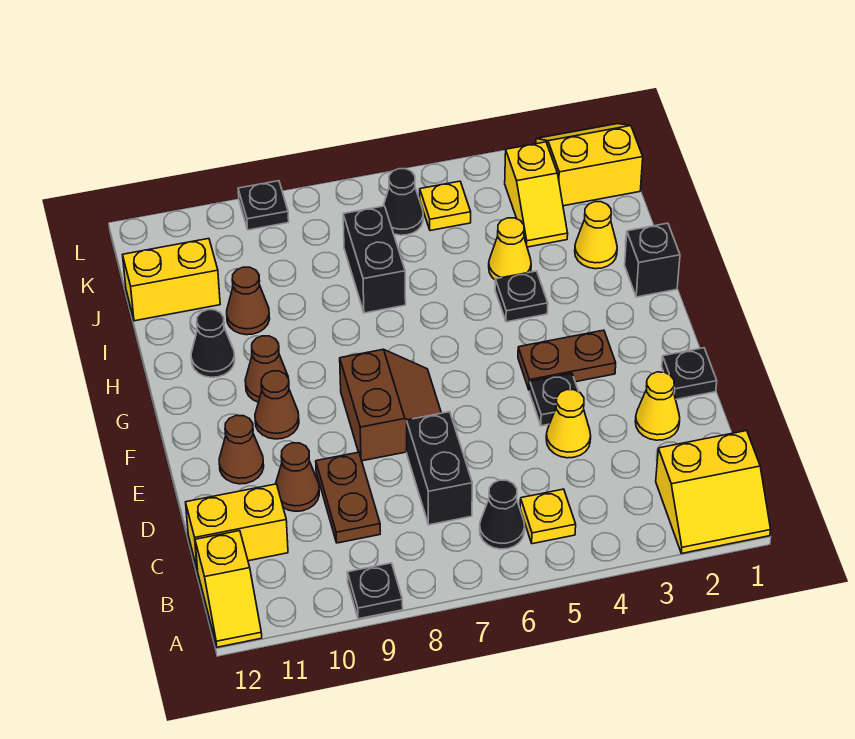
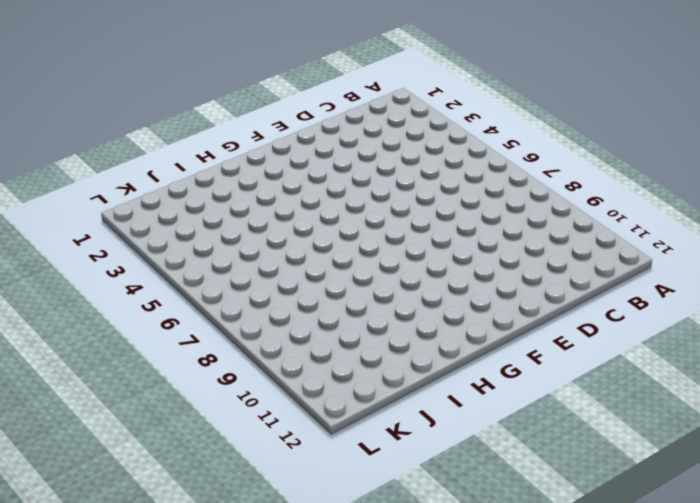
none -> yellow slope A1:B2 level 1 top B
none -> black plate A9 level 1
none -> yellow slope A12:B12 level 1 top B
none -> yellow plate B5 level 1

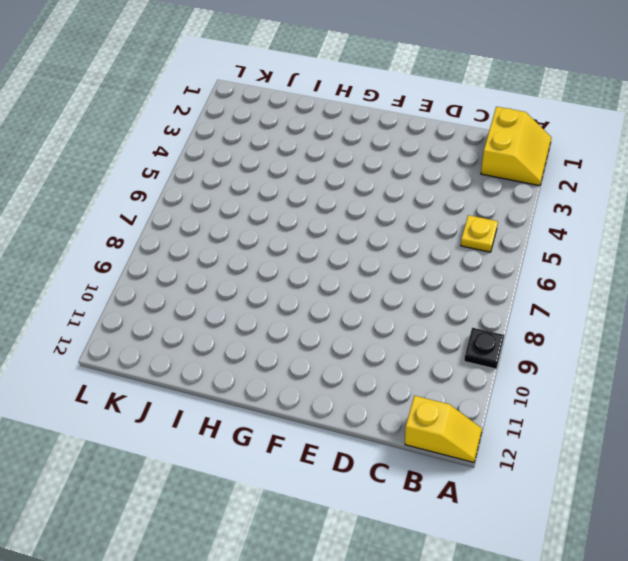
none -> black cone B6 level 1
none -> black brick C7:D7 level 1
none -> brown plate C9:D9 level 1
none -> yellow brick C11:C12 level 1

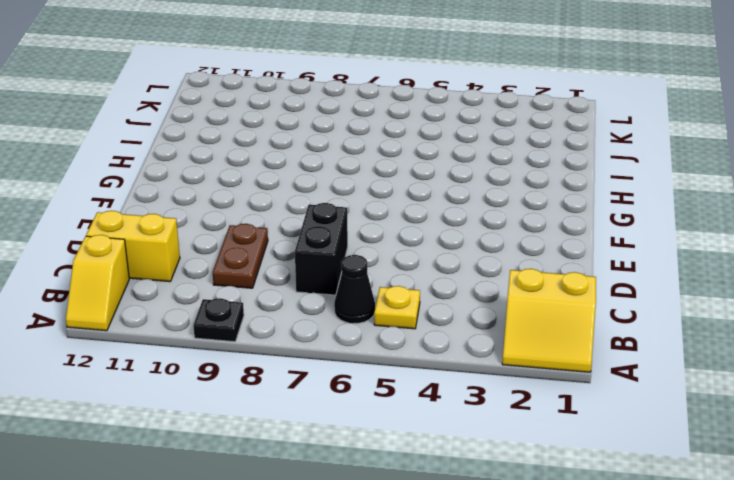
none -> yellow cone D2 level 1
none -> yellow cone D4 level 1
none -> brown cone D10 level 1
none -> black plate E1 level 1

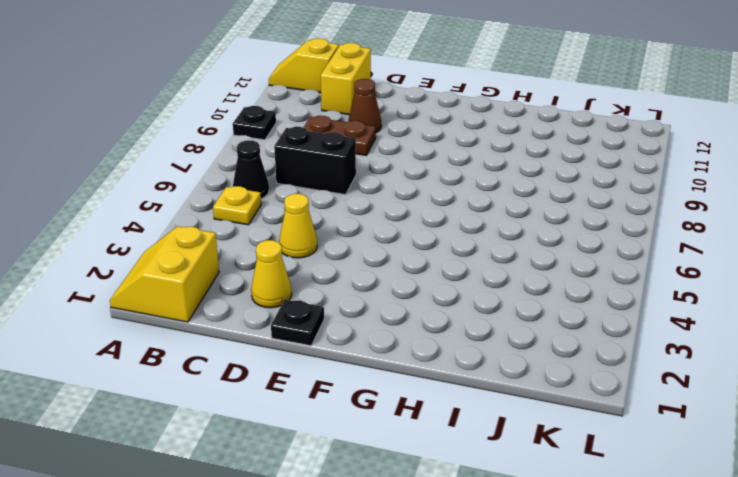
none -> black plate E4 level 1
none -> brown slope E7:F8 level 1 top 8
none -> brown cone E11 level 1
none -> brown plate F3:F4 level 1

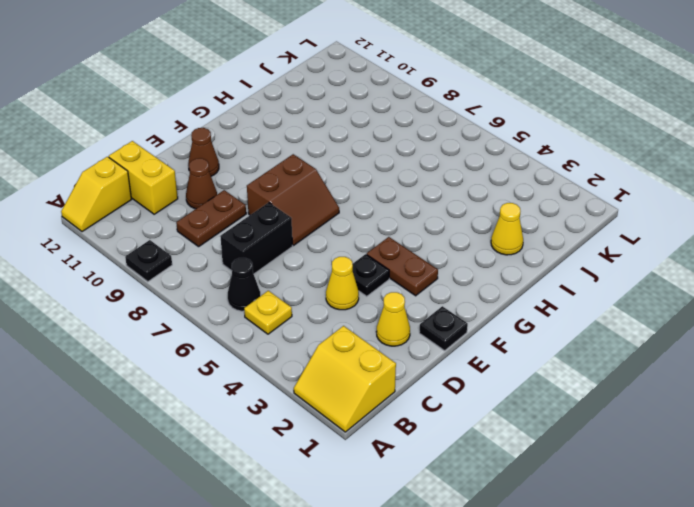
none -> brown cone F10 level 1
none -> brown cone G10 level 1
none -> black brick H1 level 1
none -> black plate H4 level 1

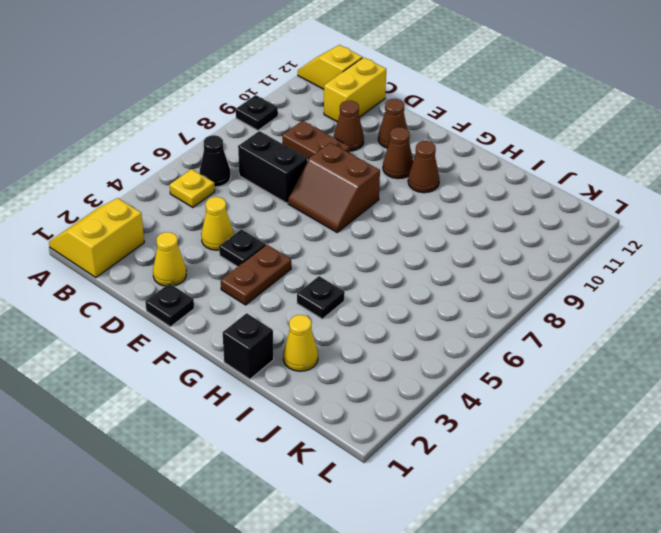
none -> black cone H11 level 1
none -> yellow cone I4 level 1
none -> black brick I7:J7 level 1
none -> brown cone I10 level 1

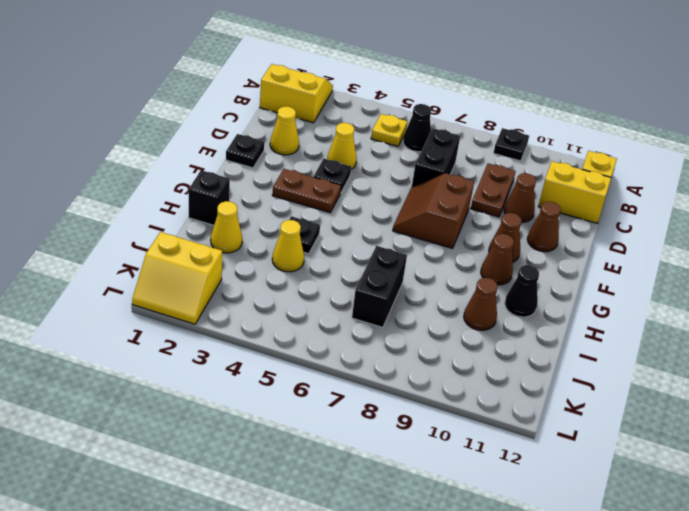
none -> yellow slope J3:K3 level 1 top K
none -> yellow brick J11:J12 level 1
none -> yellow plate K5 level 1
none -> black cone K6 level 1

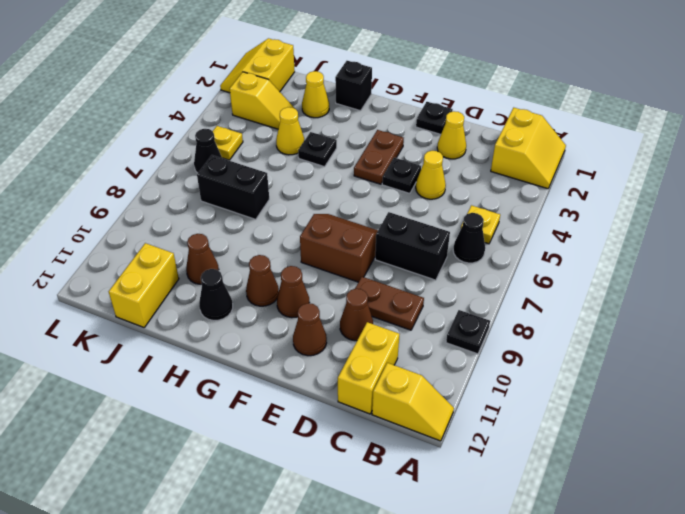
none -> black plate L9 level 1

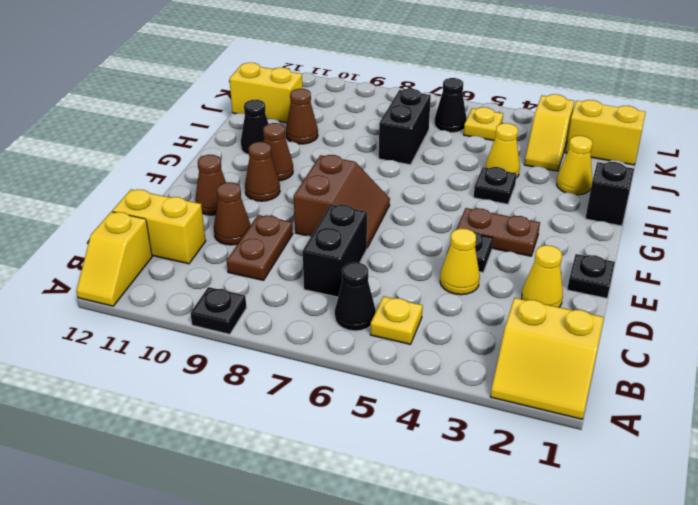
none -> black plate L9 level 1

